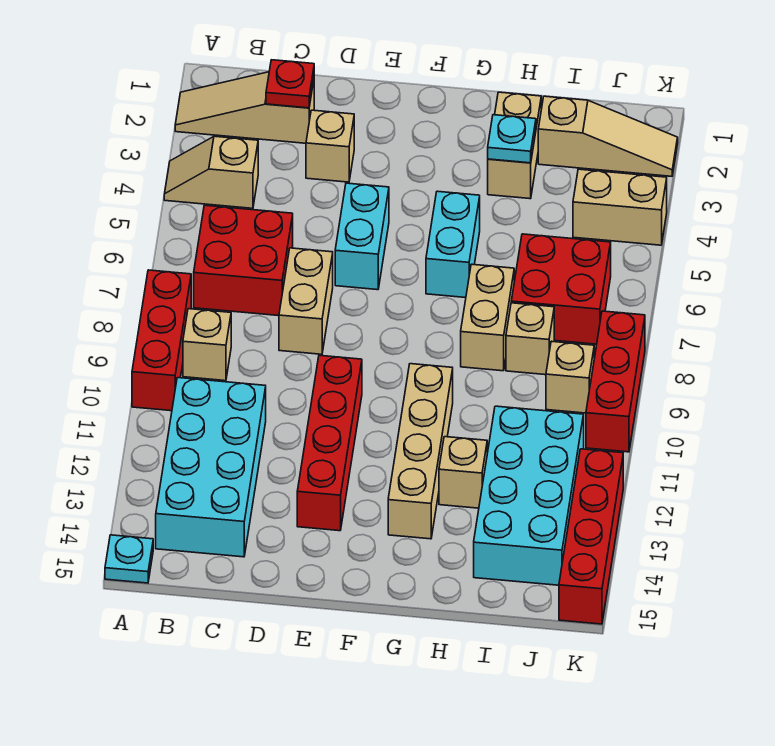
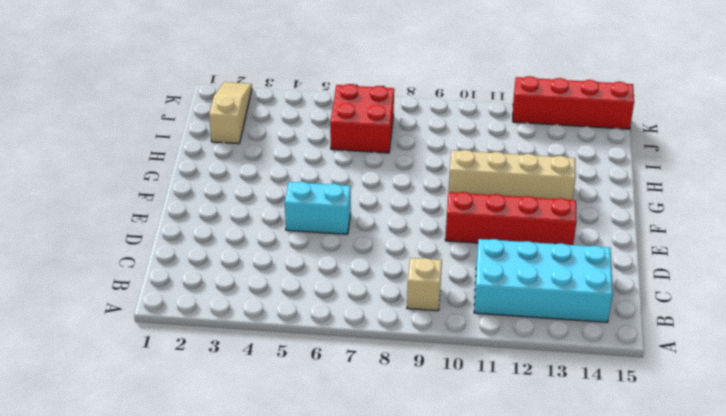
none -> tan slope A2:C2 level 1 top C
none -> tan slope A4:B4 level 1 top B
none -> red brick A8:A10 level 1

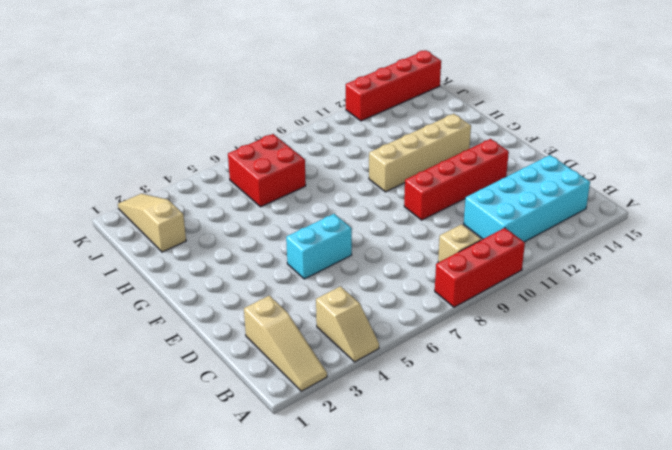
none -> cyan plate A15 level 1
none -> red brick B6:C7 level 1
none -> tan brick D3 level 1

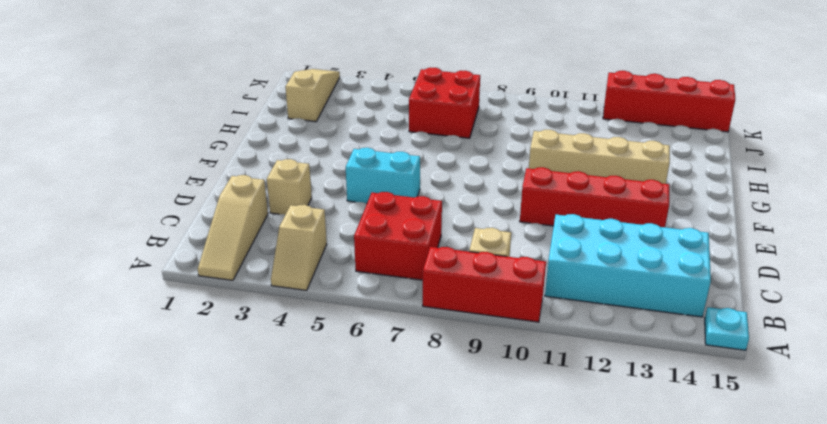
none -> tan brick D7:D8 level 1
none -> cyan brick G5:G6 level 1
none -> tan brick H2:H3 level 1

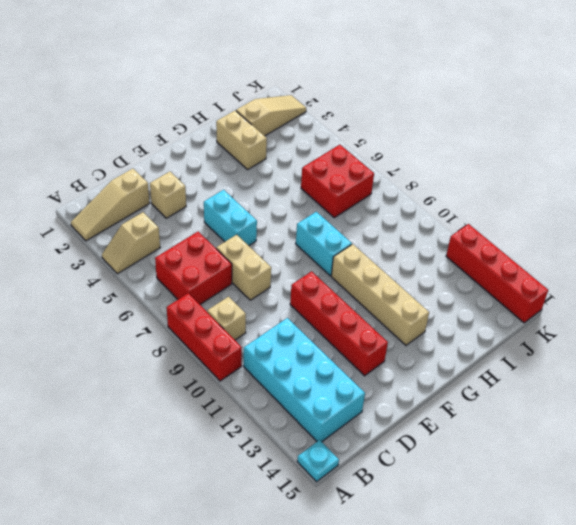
cyan brick G8:G9 level 1 -> cyan brick G5:G6 level 1
none -> tan brick H7:H8 level 1
none -> tan brick H12 level 1
none -> tan brick I8 level 1

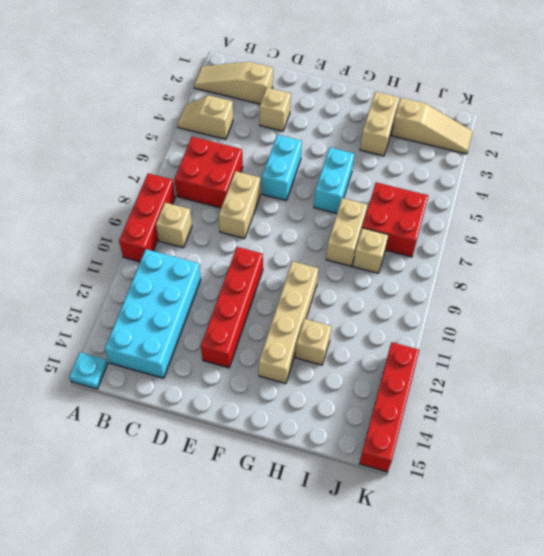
none -> cyan brick I11:J14 level 1
none -> tan brick J4:K4 level 1
none -> tan brick J9 level 1

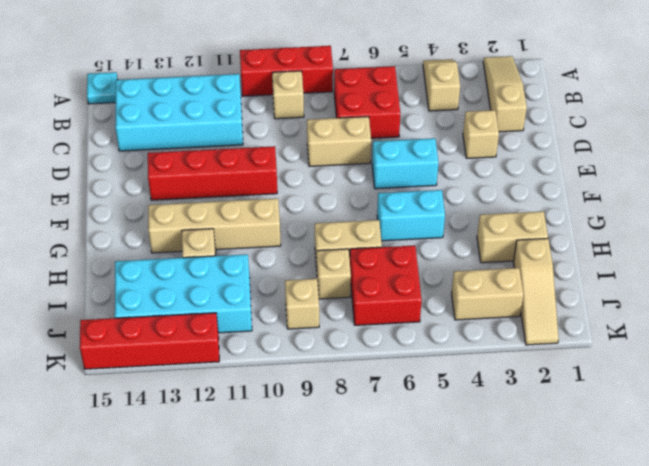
tan brick J3:J4 level 1 -> tan brick J4:K4 level 1
none -> red brick K8:K10 level 1
none -> red plate C2 level 2
none -> cyan plate H3 level 2

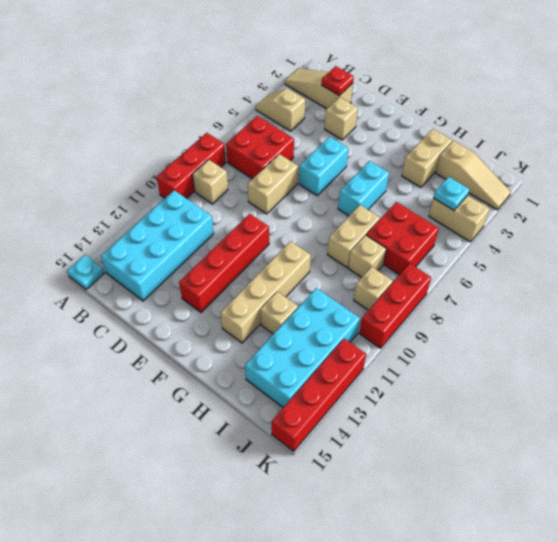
cyan plate J4 level 2 -> cyan plate H3 level 2

